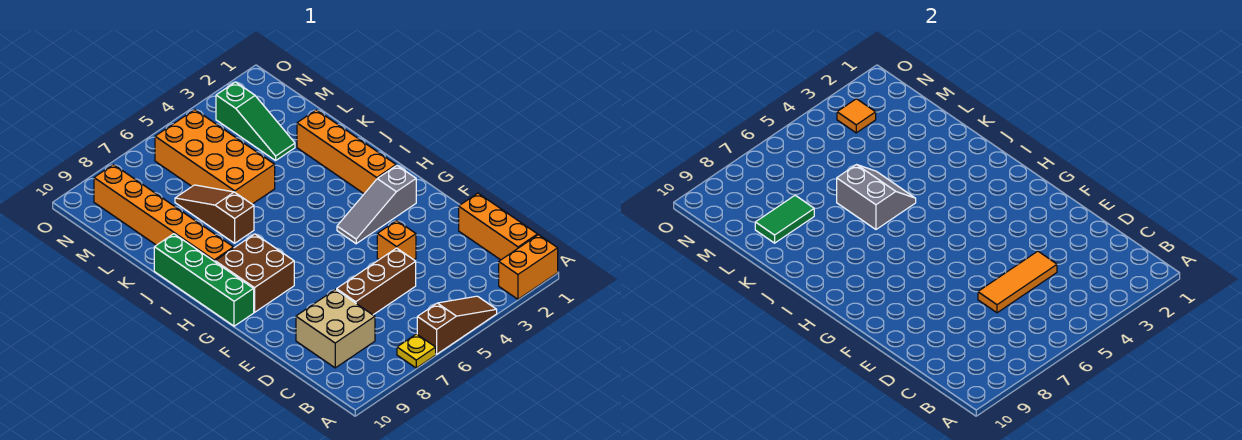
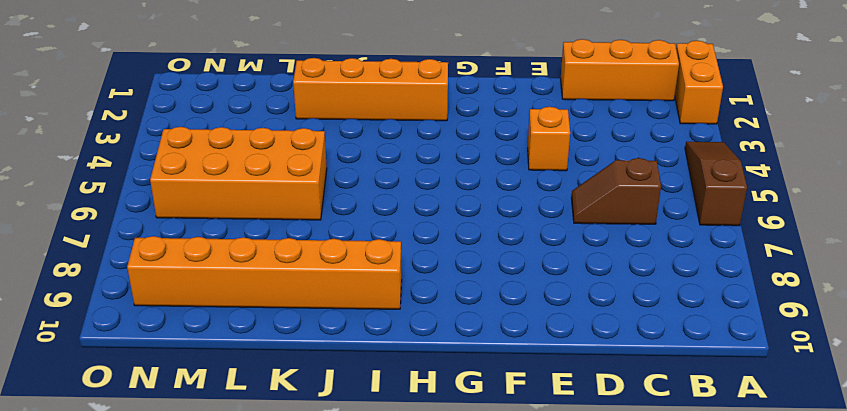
brown slope C6:D6 level 1 top C -> brown brick D5:D7 level 1
none -> yellow plate A7 level 1
none -> tan brick C8:D9 level 1
none -> grey slope G2:G4 level 1 top 2

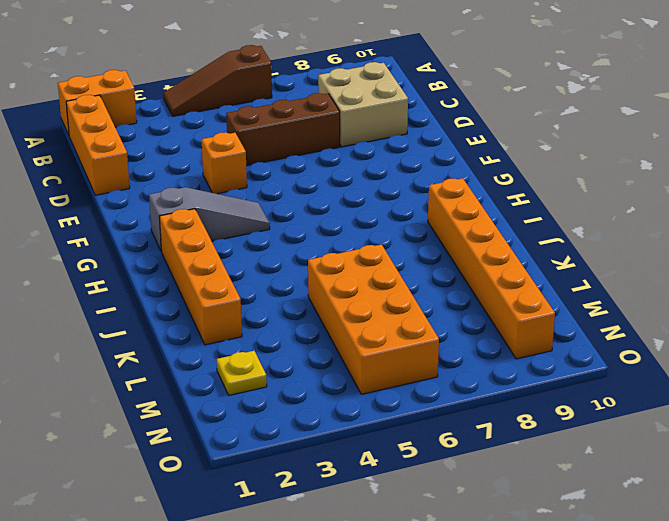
yellow plate M2 level 1 -> yellow plate A7 level 1
none -> brown brick G8:H9 level 1
none -> green brick G10:J10 level 1
none -> brown slope J7:L7 level 1 top J

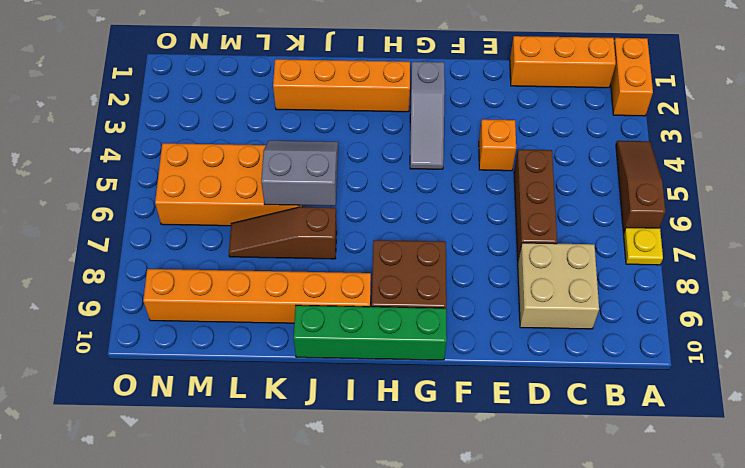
none -> green slope L3:N3 level 1 top N
none -> orange tile D4:D6 level 2
none -> green tile L8:L9 level 2

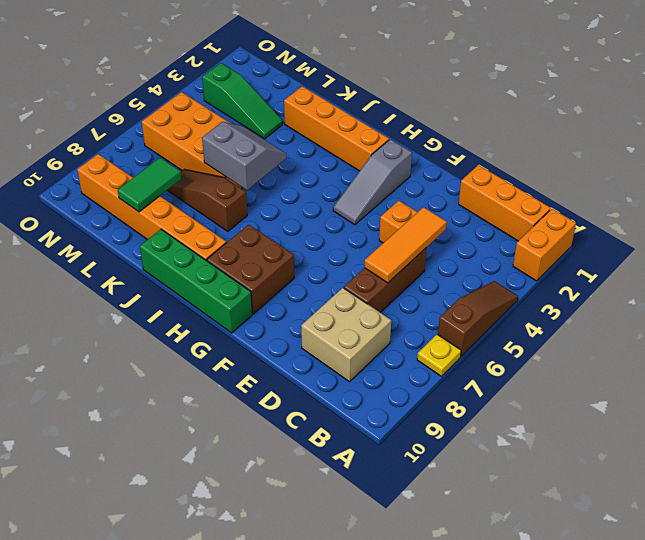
none -> orange tile N3 level 2

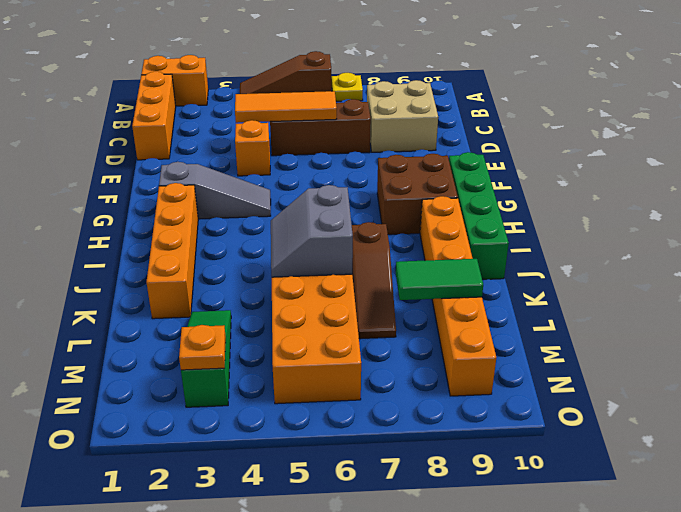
orange plate N3 level 2 -> orange tile N3 level 2

